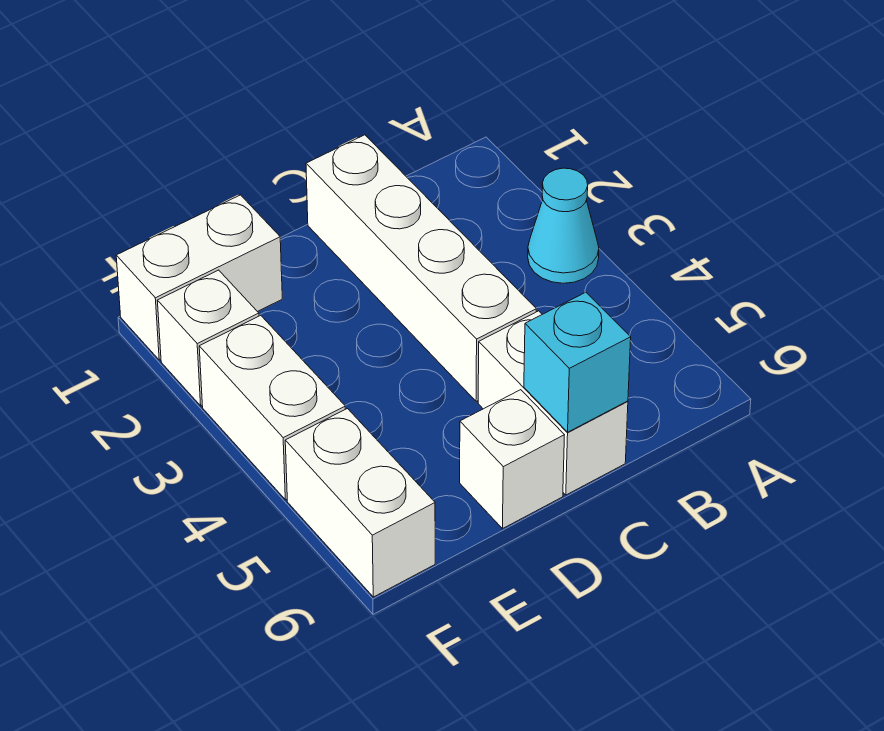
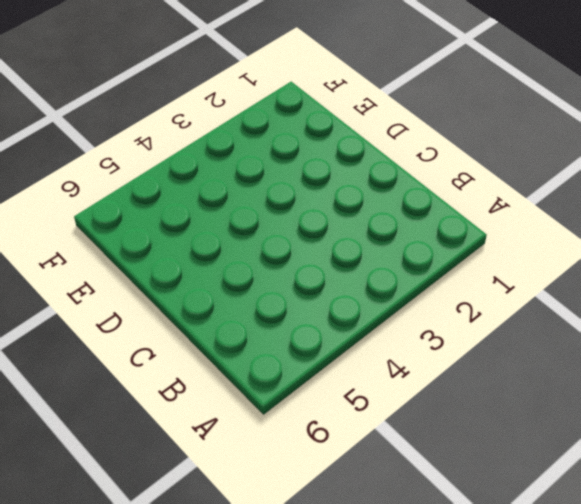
none -> cyan cone A3 level 1
none -> white brick C1:C4 level 1

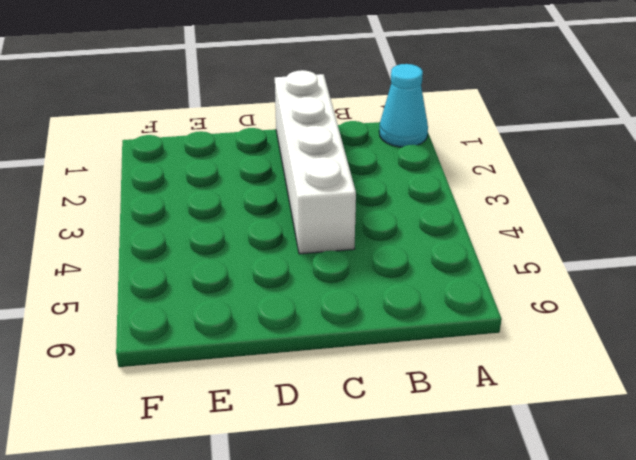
cyan cone A1 level 1 -> cyan cone A3 level 1
none -> white brick C5:C6 level 1
none -> white brick D6 level 1

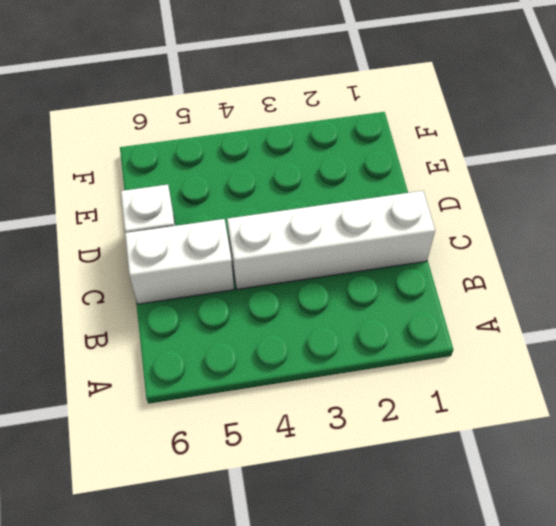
none -> cyan cone A3 level 1
none -> white brick E1:F1 level 1

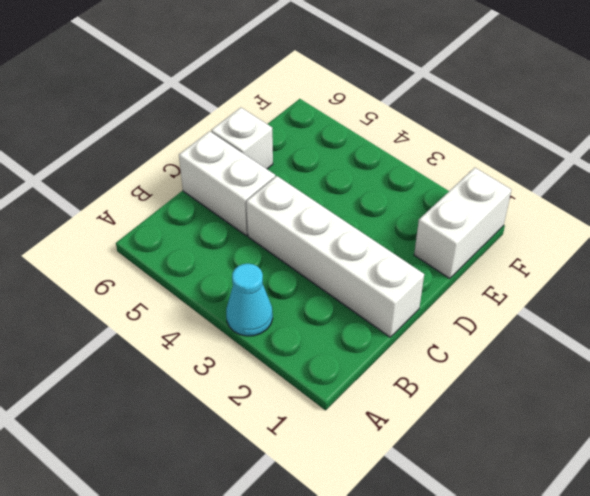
none -> white brick F2 level 1
none -> white brick F3:F4 level 1

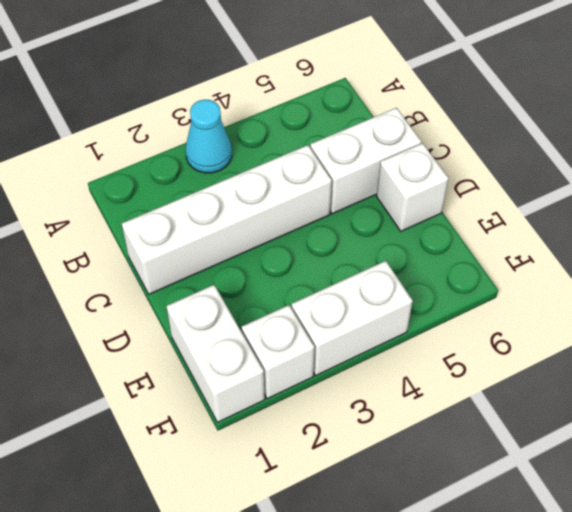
none -> white brick F5:F6 level 1
none -> cyan brick C6 level 2

